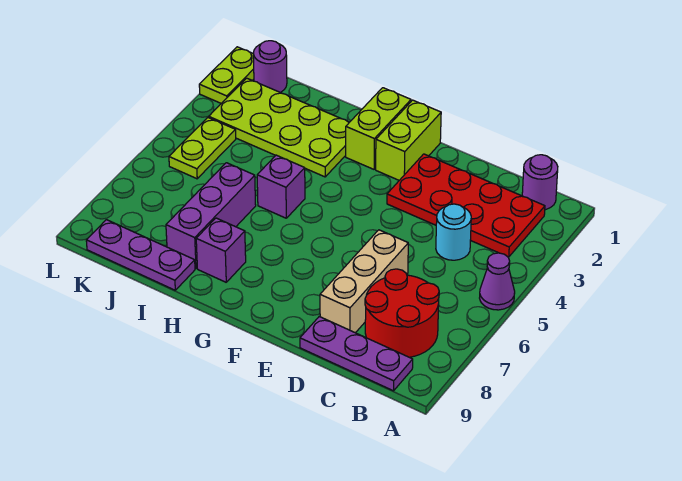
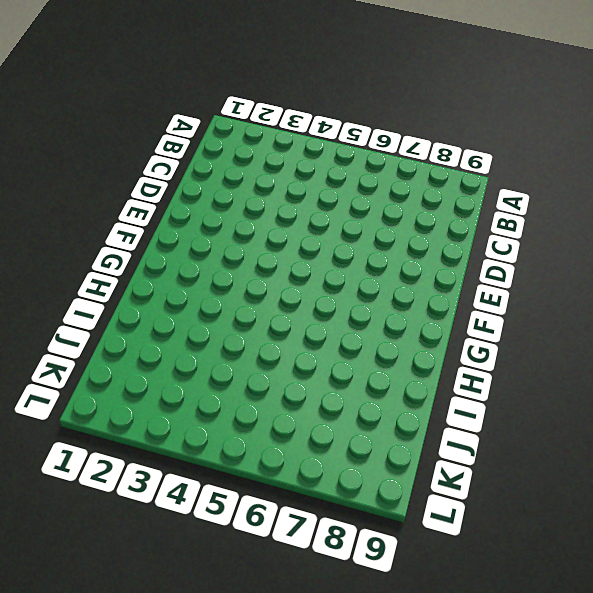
none -> purple cone A5 level 1
none -> purple round brick B1 level 1
none -> red plate B2:E3 level 1

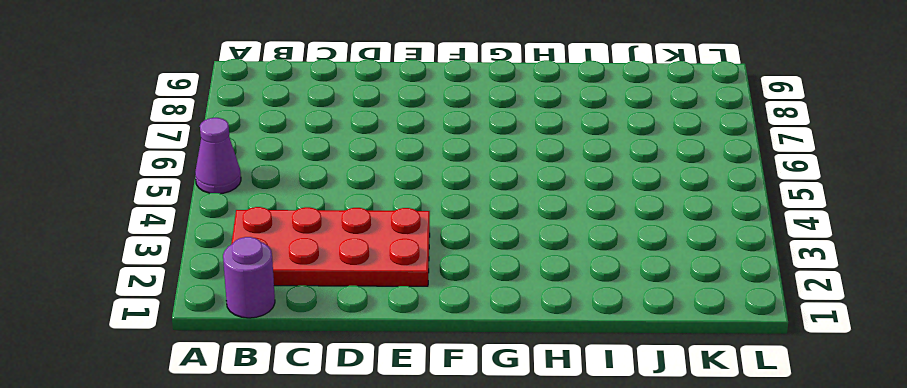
none -> red round brick B7:C8 level 1
none -> purple plate B9:D9 level 1
none -> cyan round brick C4 level 1

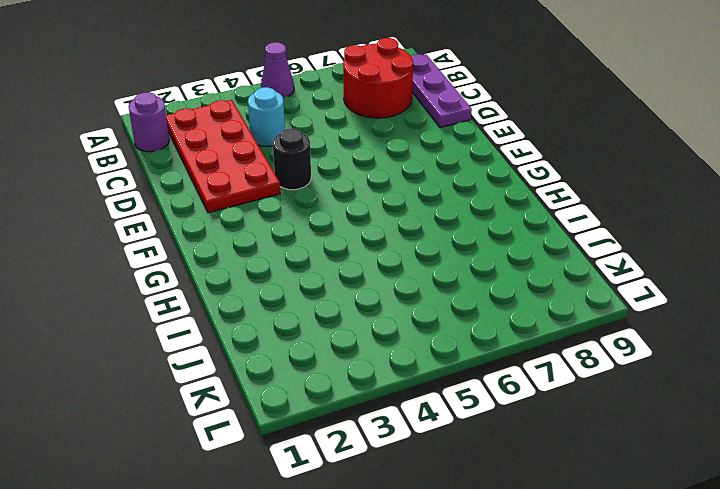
black round brick E4 level 1 -> none
none -> tan brick D6:D8 level 1
none -> lime brick F1:F2 level 1
none -> lime brick G1:G2 level 1

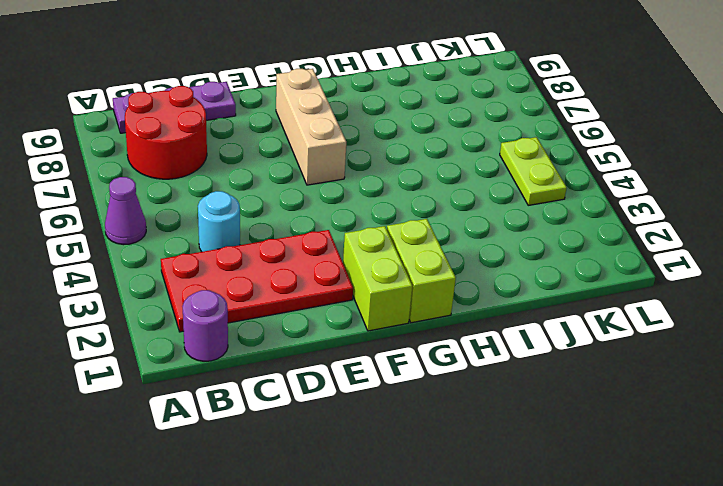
tan brick F6:F8 level 1 -> tan brick D6:D8 level 1
none -> lime plate H2:K3 level 1
none -> purple brick H5 level 1
none -> purple brick H8 level 1

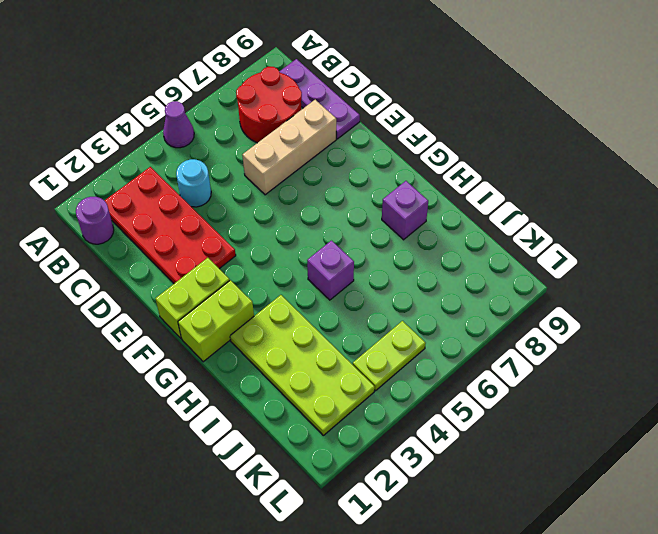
none -> purple brick I6:I8 level 1
none -> purple plate I9:K9 level 1
none -> purple round brick K1 level 1

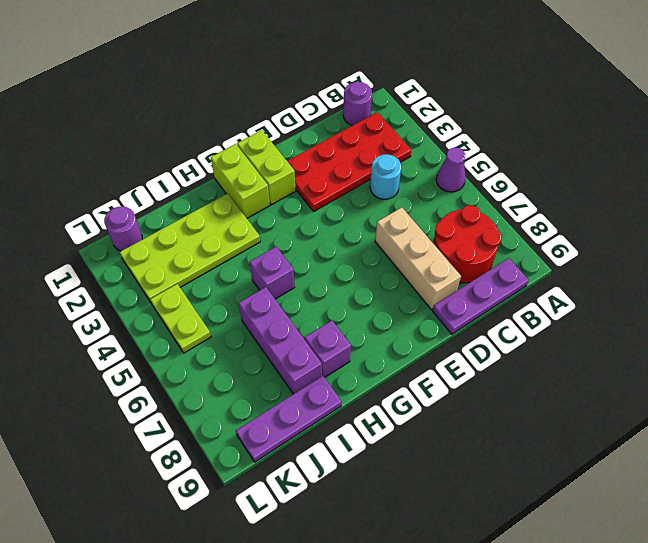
none -> lime plate L1:L2 level 1

